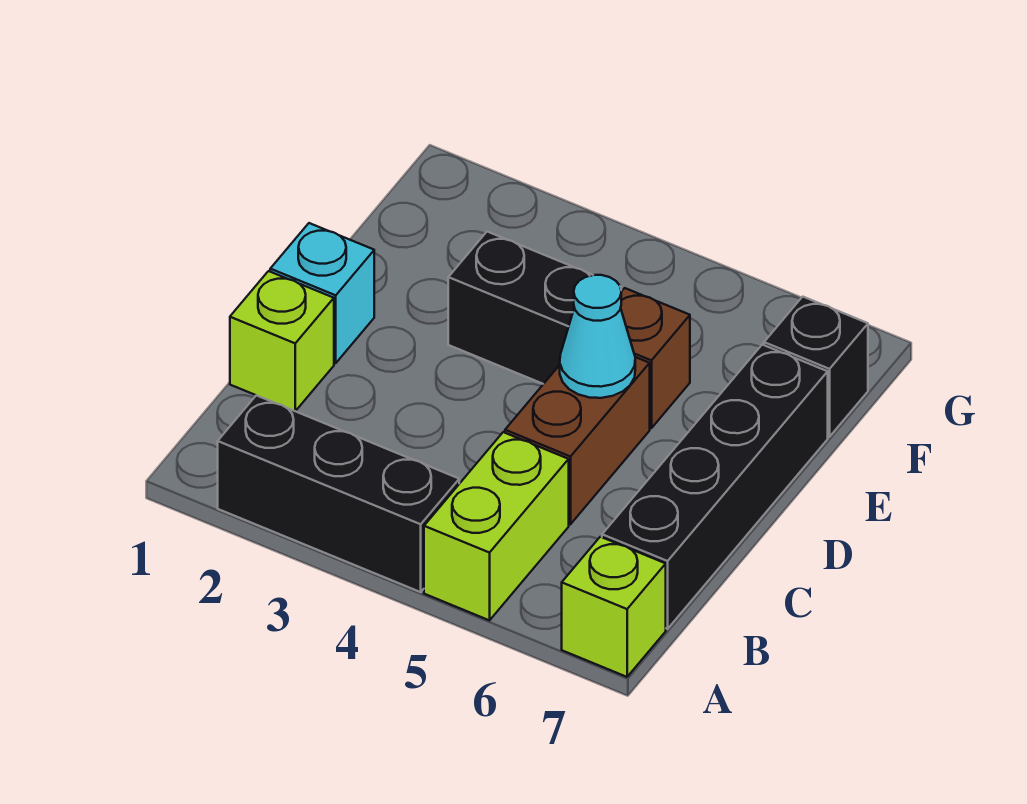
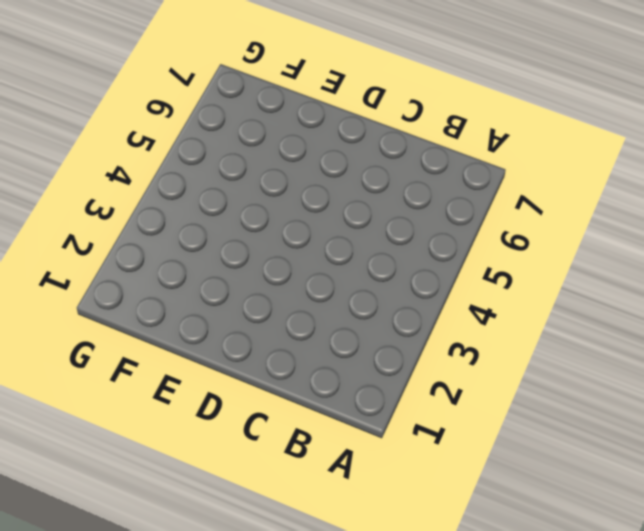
none -> black brick A2:A4 level 1
none -> lime brick A5:B5 level 1

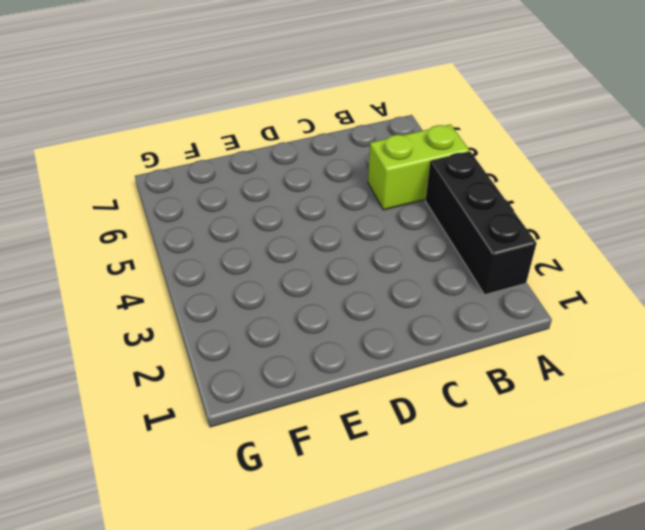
none -> lime brick A7 level 1
none -> black brick B7:E7 level 1

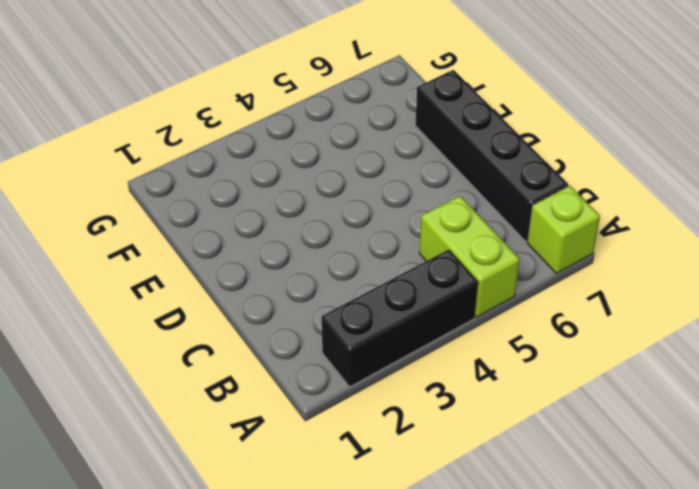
none -> lime brick C1 level 1
none -> brown brick C5:D5 level 1

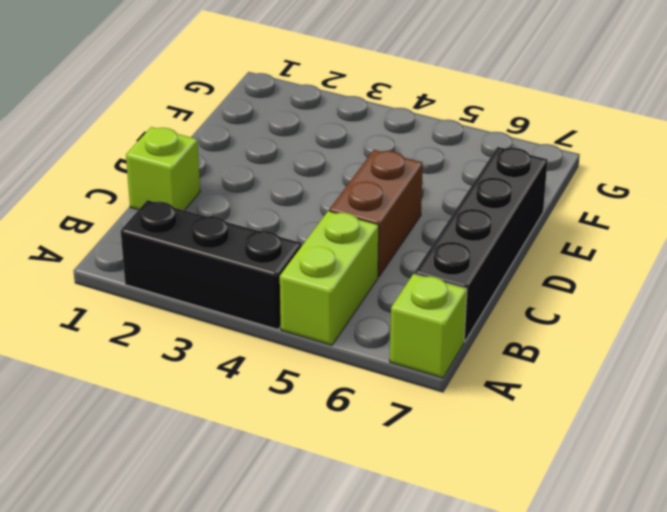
none -> cyan brick D1 level 1
none -> black brick E3:E4 level 1

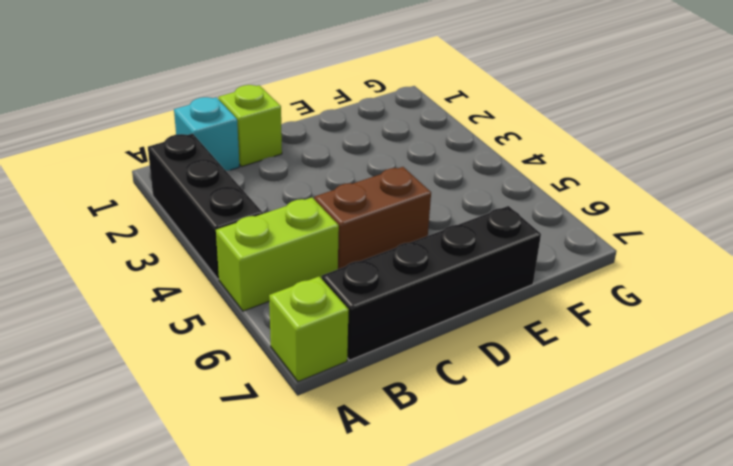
cyan brick B1 level 1 -> cyan brick D1 level 1
none -> black brick E3:E4 level 1
none -> brown brick E5 level 1

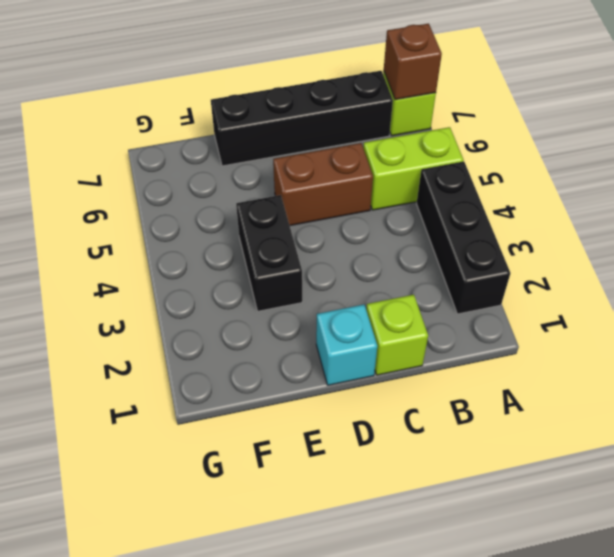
brown brick A7 level 2 -> brown brick E5 level 1
none -> black brick F7 level 1
none -> cyan cone D5 level 2

